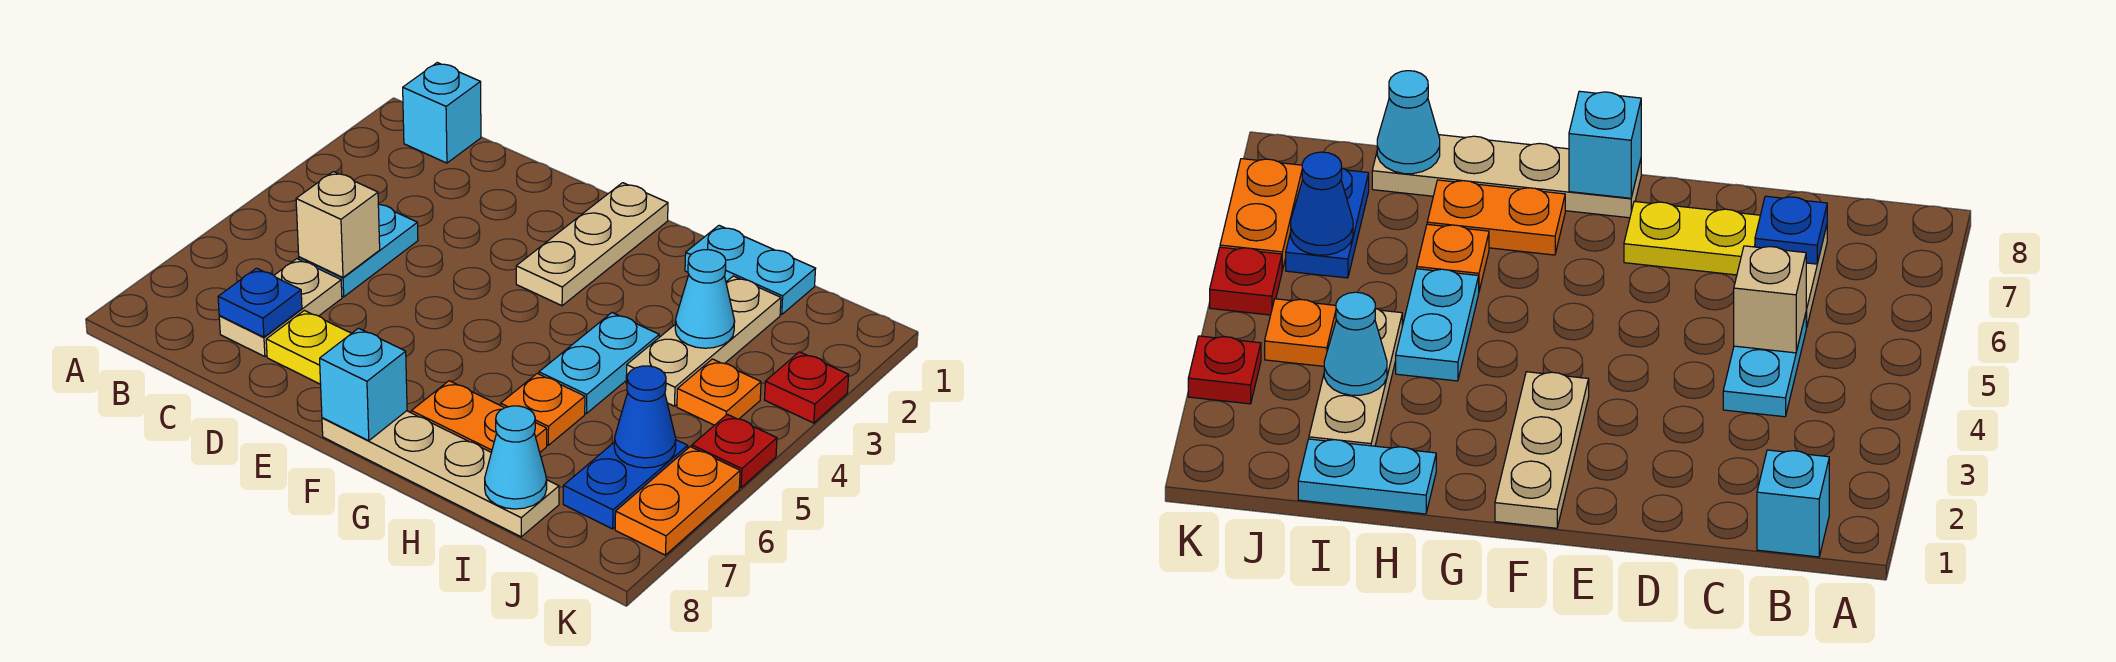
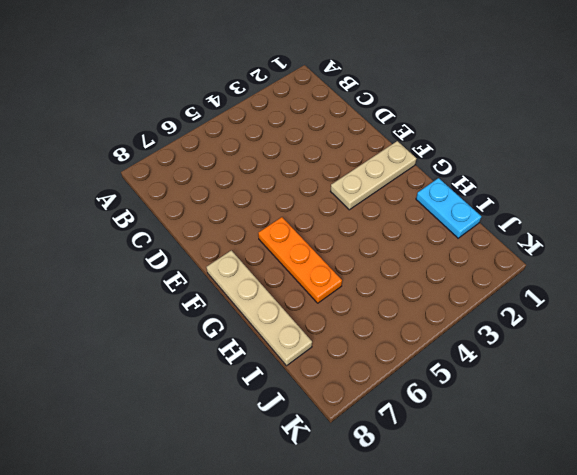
orange plate F6:H6 level 1 -> orange plate H6 level 1
none -> cyan brick B1 level 1
none -> cyan plate C4:C5 level 1
none -> tan plate C6:C7 level 1

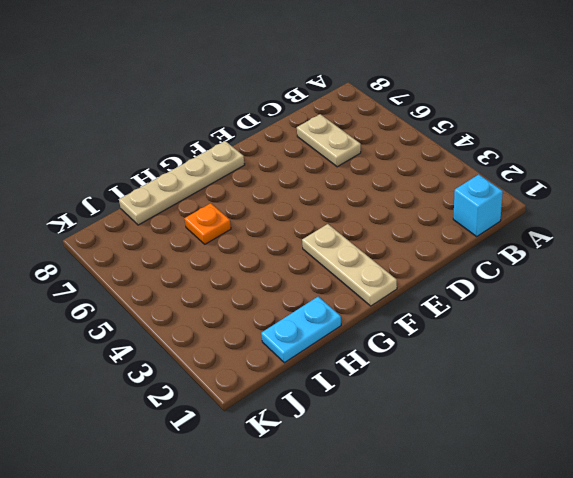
none -> cyan plate C4:C5 level 1
none -> yellow plate D7:E7 level 1
none -> orange plate G7:H7 level 1

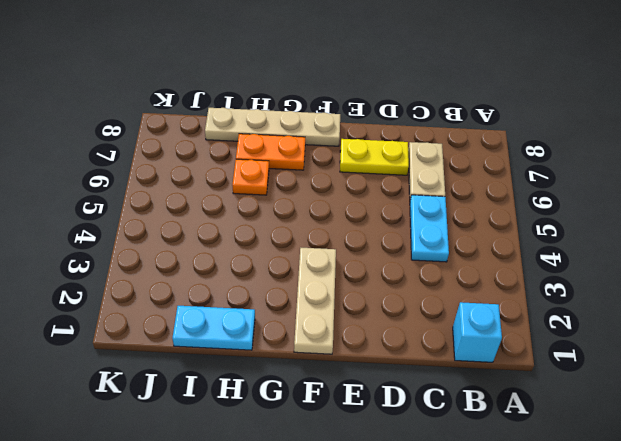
none -> cyan plate H4:H5 level 1
none -> tan plate I2:I4 level 1
none -> orange plate J4 level 1

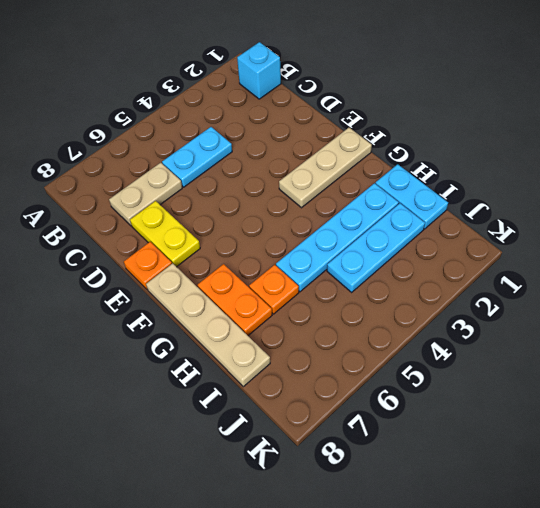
orange plate E8 level 1 -> orange plate J4 level 1
cyan plate H2:H5 level 1 -> cyan plate H4:H5 level 1
cyan plate I2:I4 level 1 -> tan plate I2:I4 level 1
none -> blue plate J6:J7 level 1
none -> red plate K3 level 1
none -> red plate K5 level 1

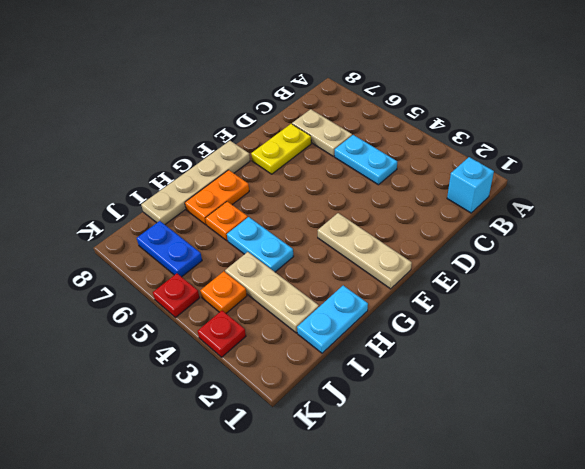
none -> orange plate K6:K7 level 1
none -> tan brick C5 level 2
none -> blue plate C7 level 2

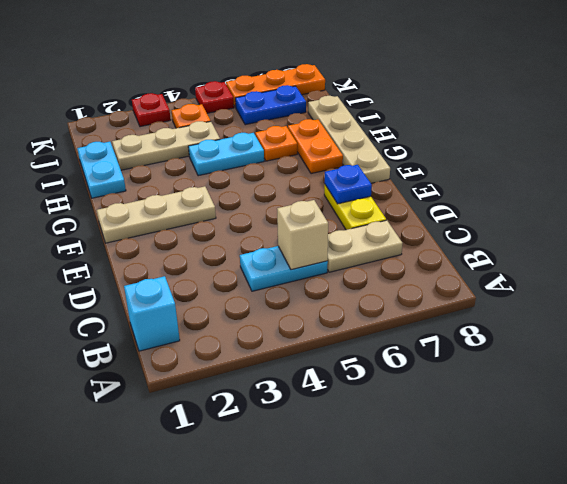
blue plate E7 level 2 -> blue plate C7 level 2
orange plate K6:K8 level 1 -> orange plate K6:K7 level 1
none -> cyan brick F8 level 2
none -> cyan cone I3 level 2
none -> cyan cone I8 level 2

